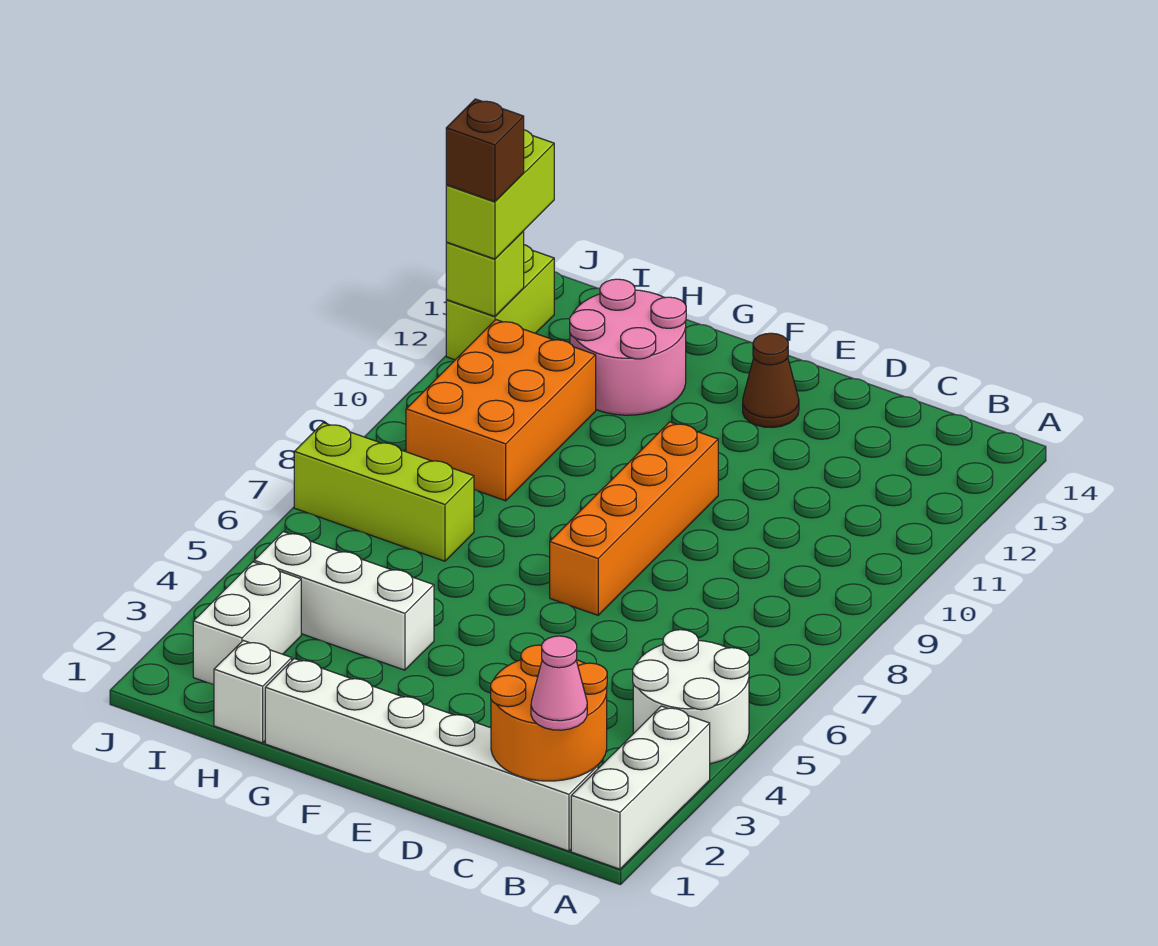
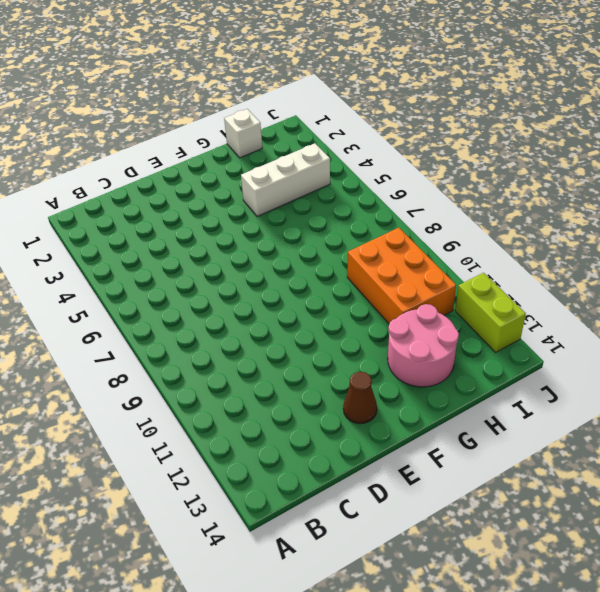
none -> white brick A1:A3 level 1
none -> white round brick A4:B5 level 1
none -> white brick B1:G1 level 1

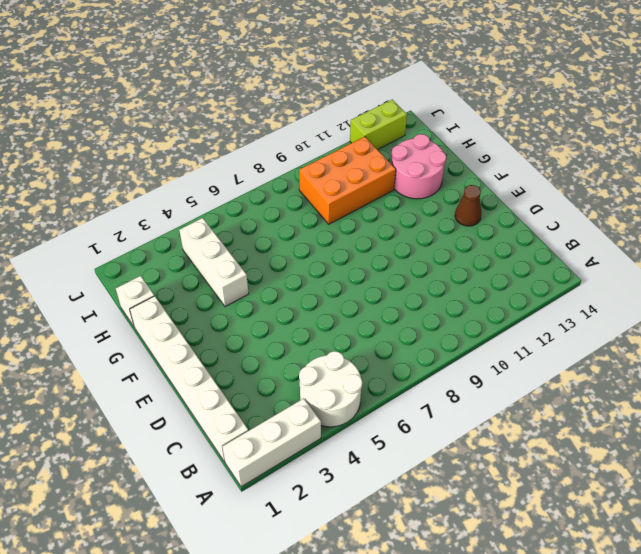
none -> orange brick E7:E10 level 1
none -> lime brick H7:J7 level 1
none -> white brick I2:I3 level 1

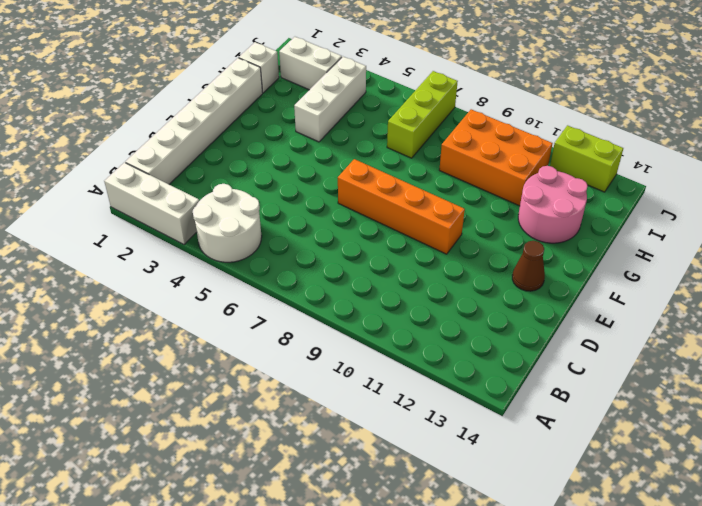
none -> orange round brick B1:C2 level 2
none -> lime brick J12 level 2
none -> pink cone B1 level 3

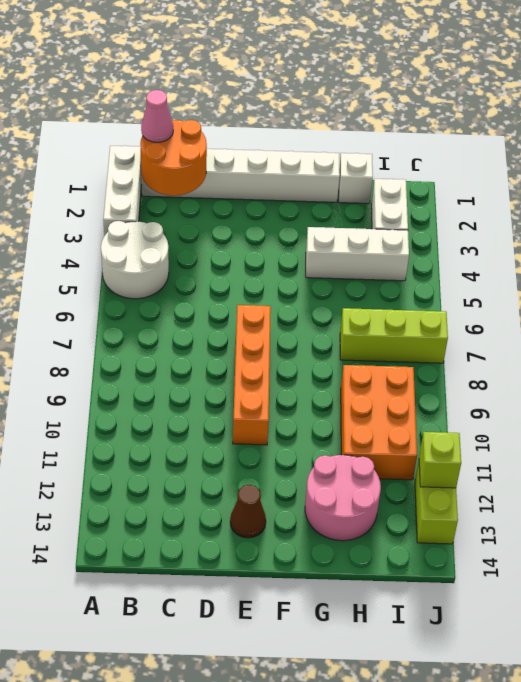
none -> lime brick J12:J13 level 3
none -> brown brick J12 level 4

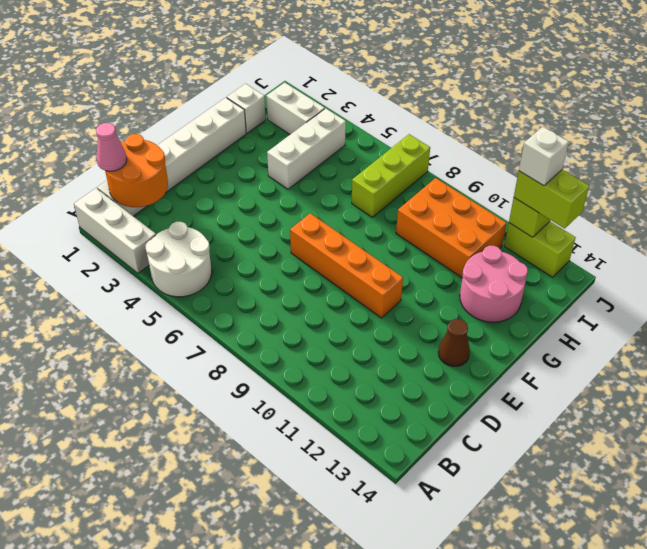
white brick J12 level 4 -> brown brick J12 level 4

